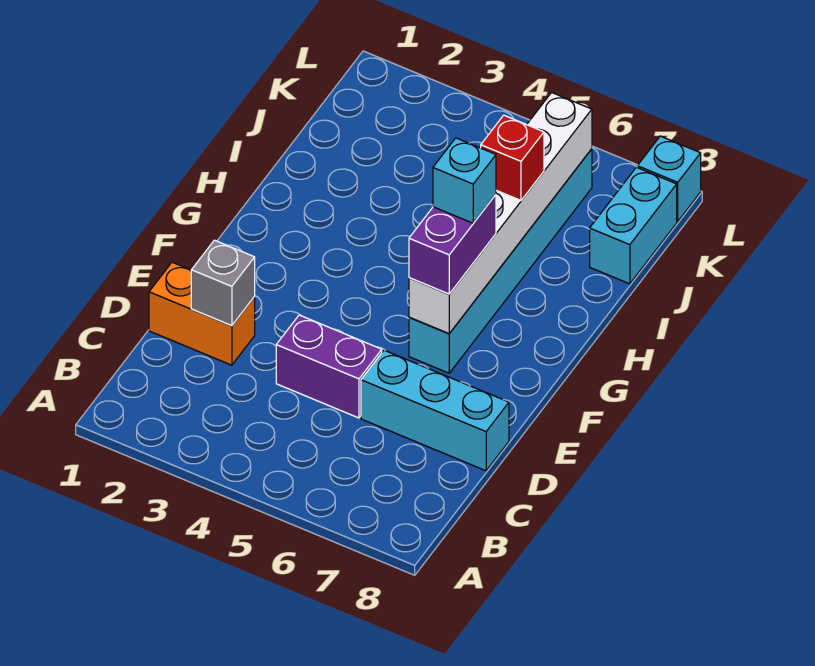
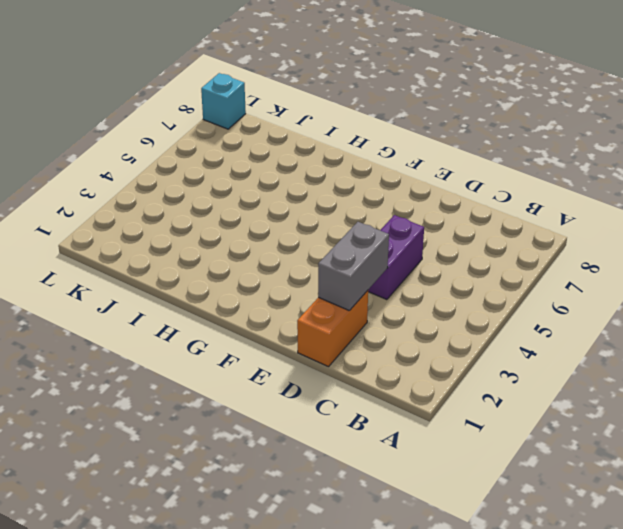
grey brick D2:D3 level 2 -> grey brick D2 level 2
none -> cyan brick D6:D8 level 1
none -> cyan brick F6:K6 level 1

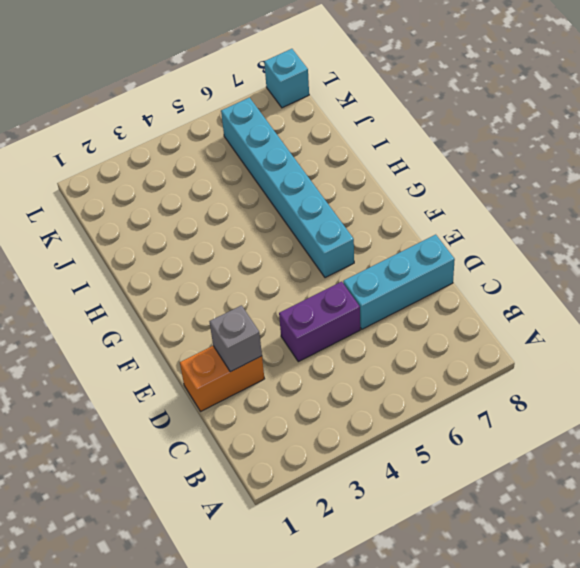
none -> cyan brick J8:K8 level 1
none -> white brick F6:K6 level 2

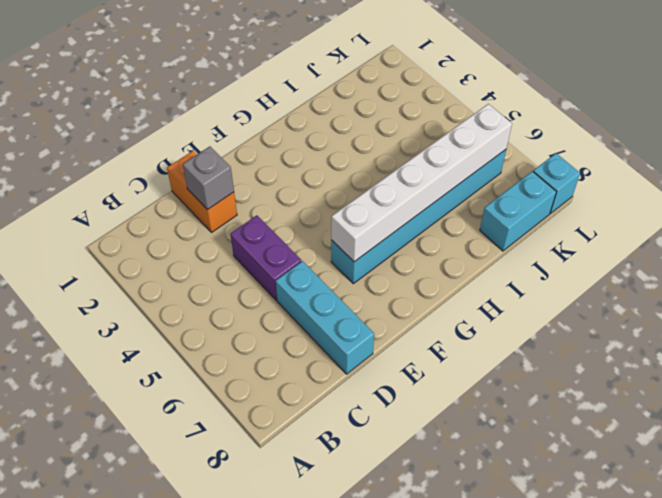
none -> purple brick F6:G6 level 3
none -> red brick I6 level 3

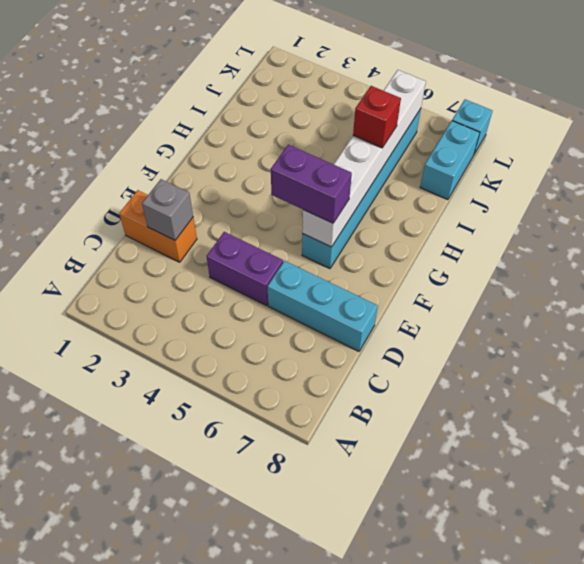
purple brick F5:F6 level 3 -> purple brick F6:G6 level 3
none -> cyan brick G6 level 4

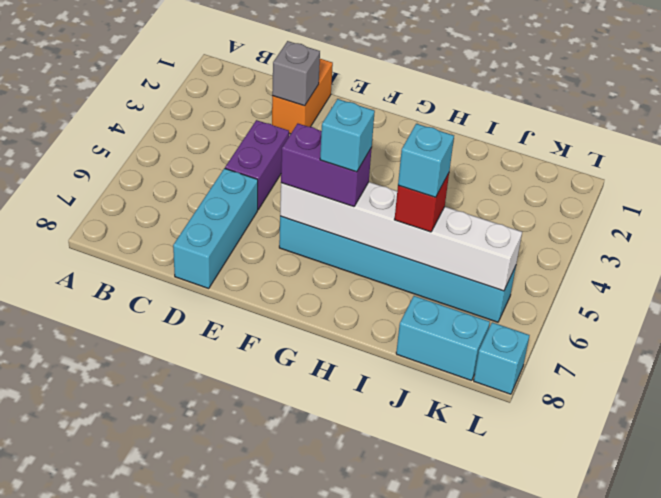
cyan brick I6 level 4 -> none

